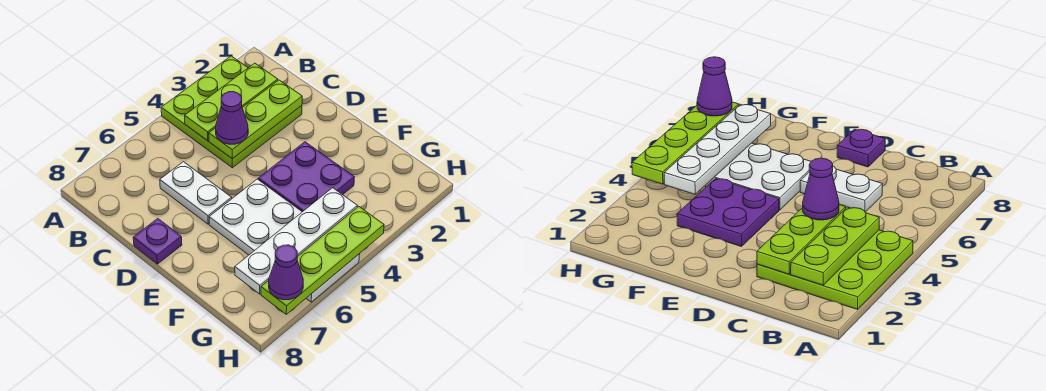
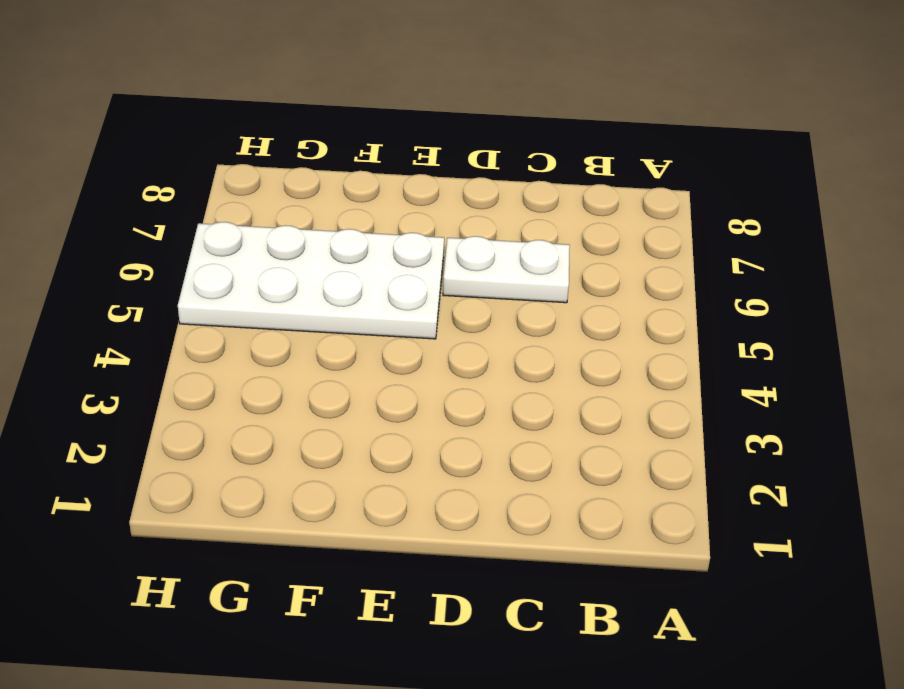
none -> lime plate A2:C4 level 1
none -> purple plate D8 level 1

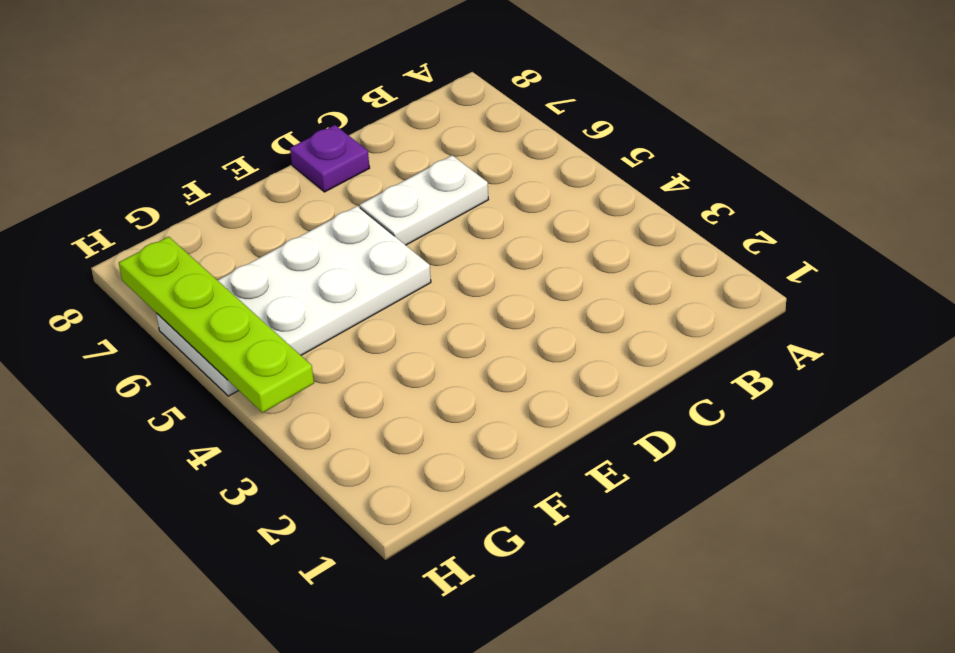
none -> lime plate A2:C4 level 1
none -> purple plate E3:F4 level 1

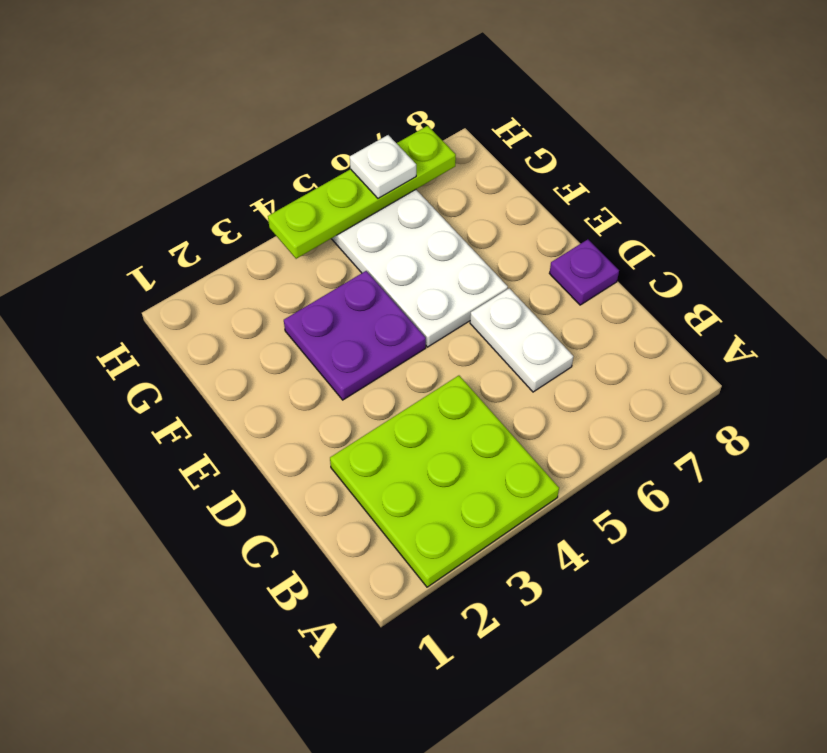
white plate H6 level 3 -> none
none -> lime plate B2:B4 level 2
none -> lime plate C2:C4 level 2

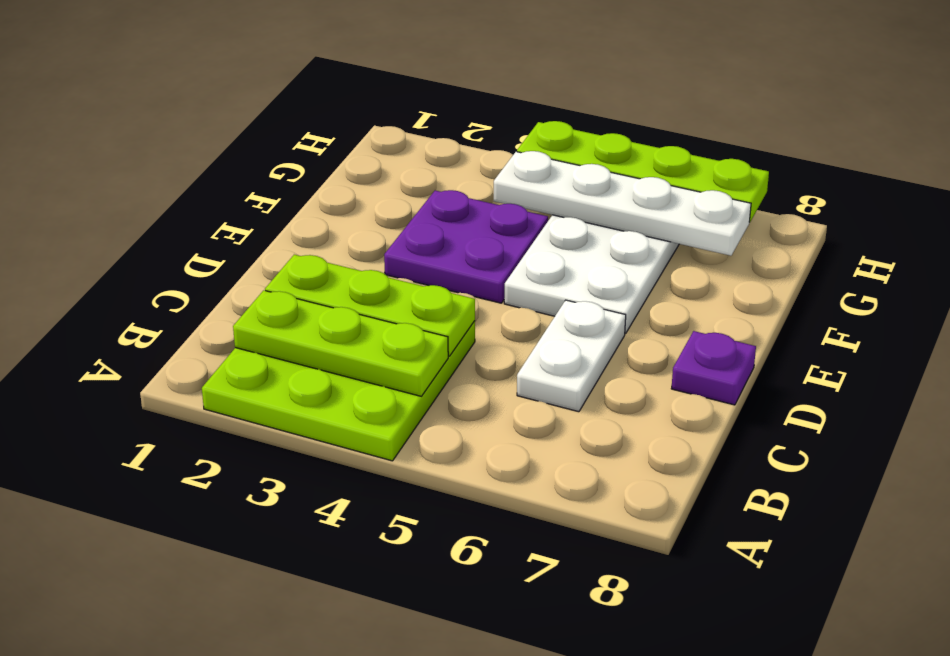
none -> purple cone C4 level 3
none -> purple cone H7 level 3

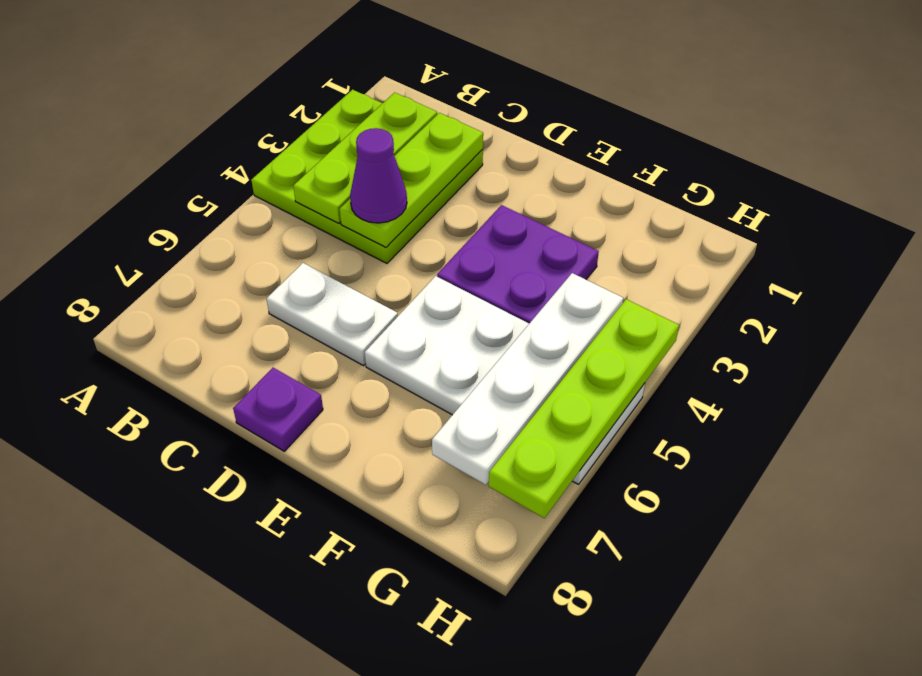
none -> purple cone H7 level 3

